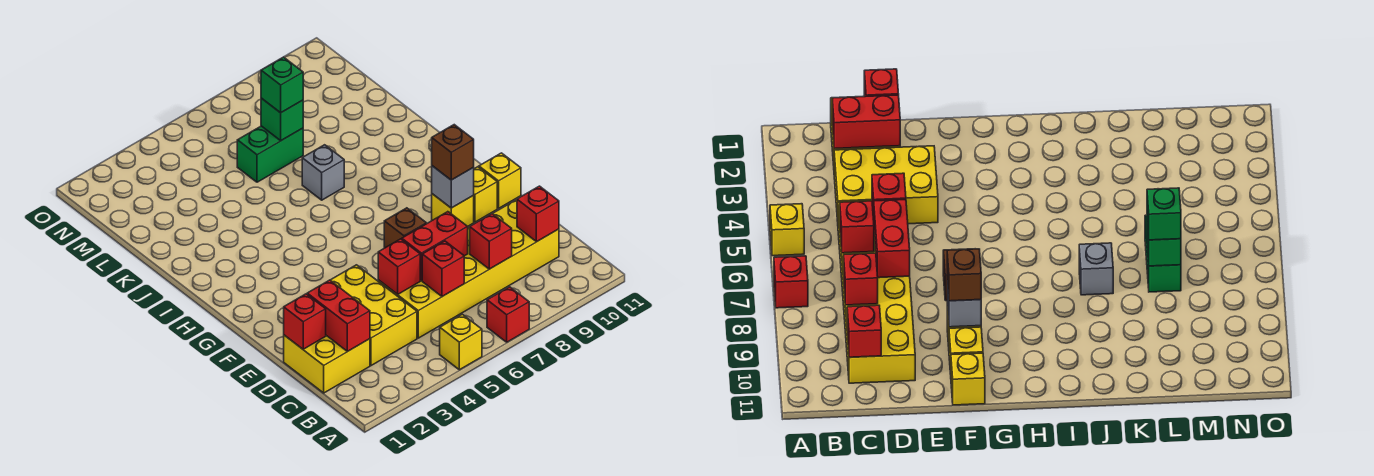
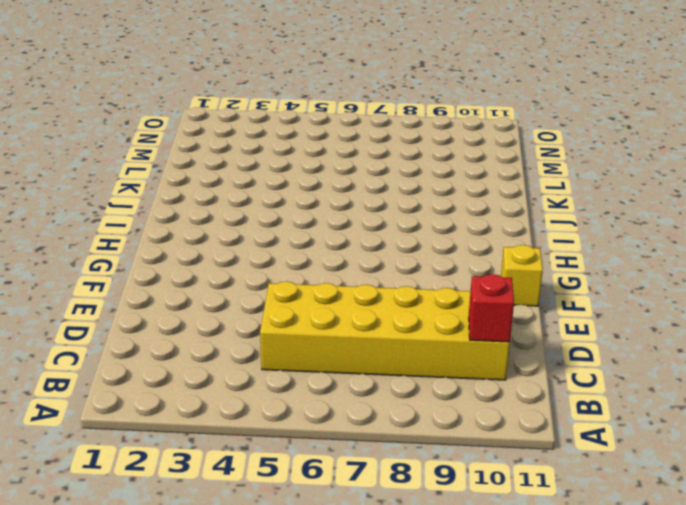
none -> yellow brick A5 level 1
none -> red brick A7 level 1
none -> yellow brick C1:D2 level 1

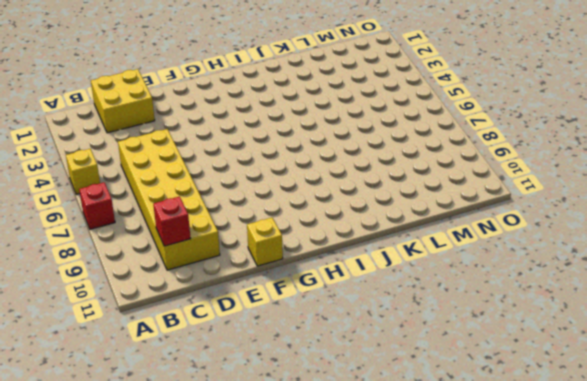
none -> yellow brick C3:E4 level 1
none -> brown brick F7 level 1
none -> yellow brick F9 level 1

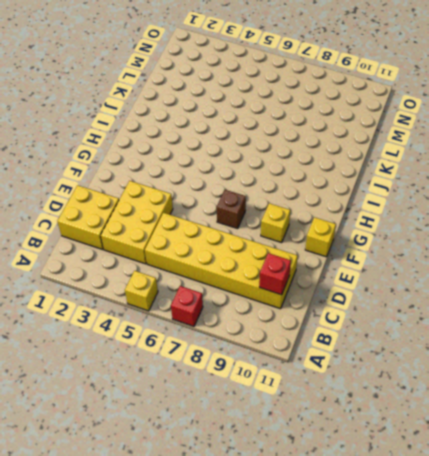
none -> yellow brick F10 level 1
none -> grey brick J7 level 1
none -> green brick L6:L7 level 1

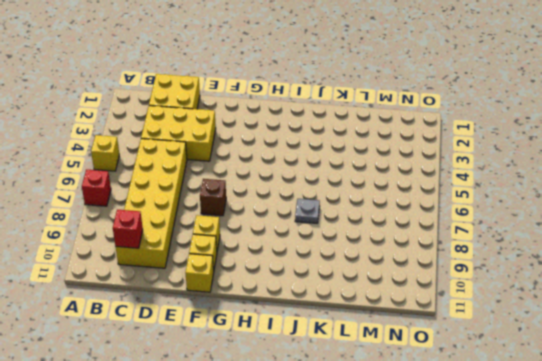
grey plate J7 level 1 -> grey brick J7 level 1
none -> green brick L6:L7 level 1
none -> red brick C2:D2 level 2
none -> red brick C6 level 2

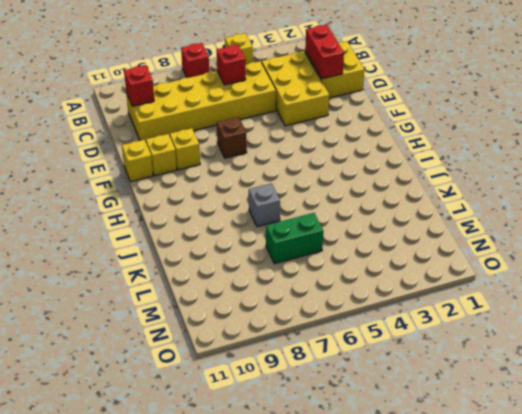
none -> red brick C8 level 2
none -> red brick D1 level 2
none -> red brick D5 level 2

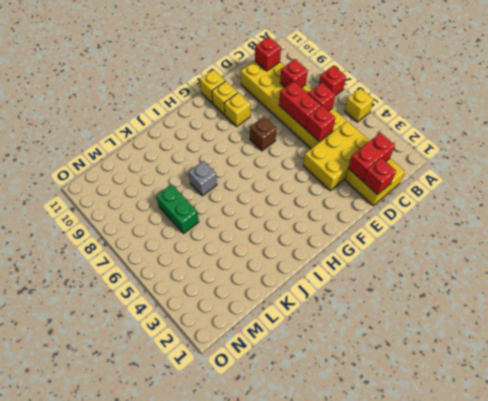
none -> grey brick F9 level 2
none -> green brick L7 level 2
none -> brown brick F9 level 3

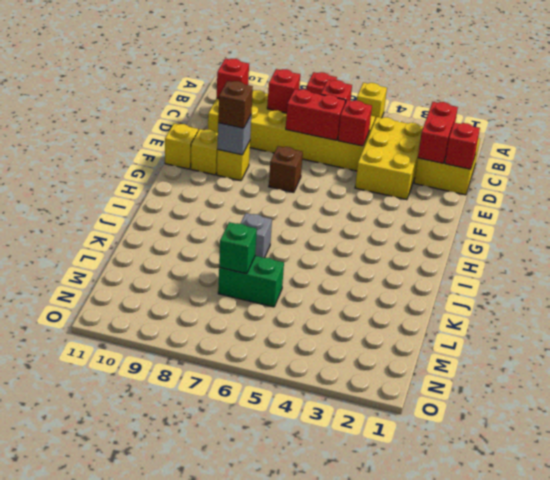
none -> green brick L7 level 3

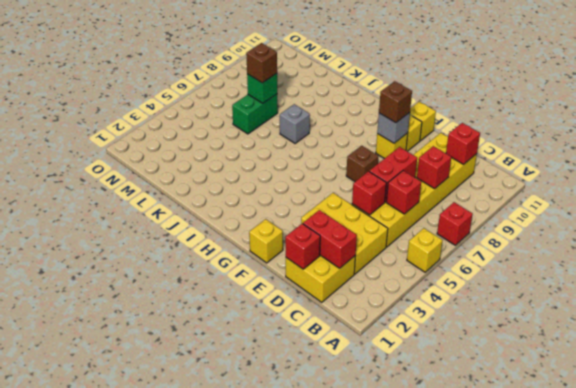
yellow brick F1 level 1 -> none
brown brick L7 level 3 -> green brick L7 level 3

